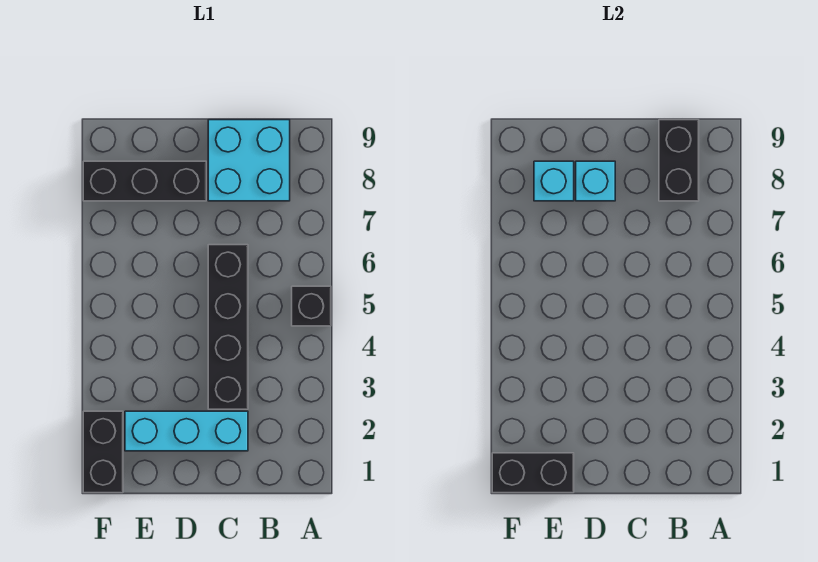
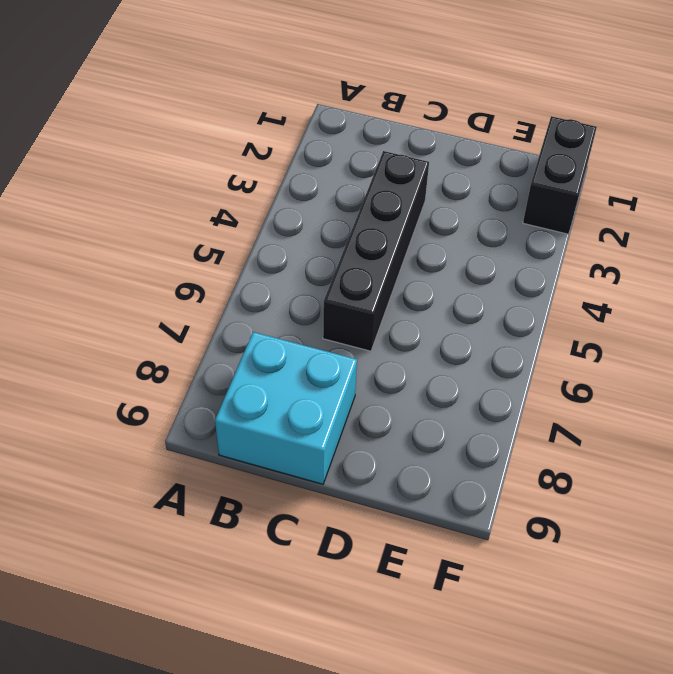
none -> black brick A5 level 1
none -> cyan brick C2:E2 level 1

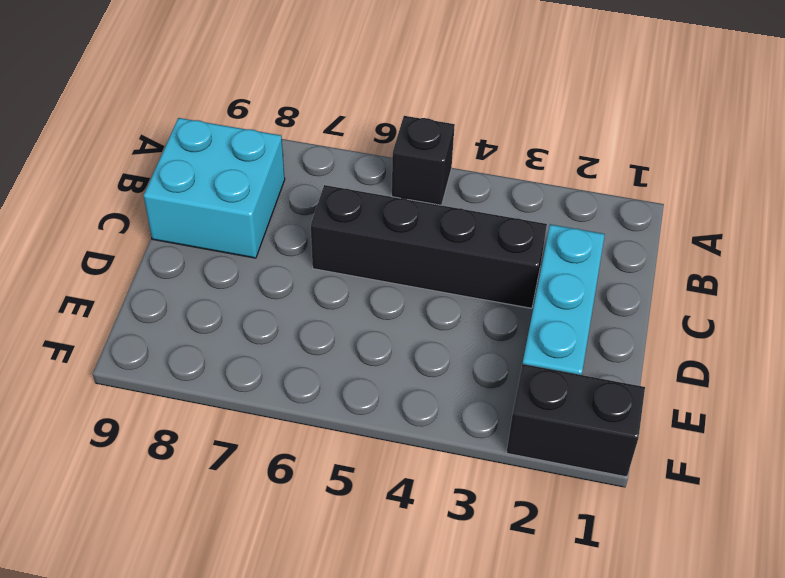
none -> black brick D8:F8 level 1
none -> black brick B8:B9 level 2

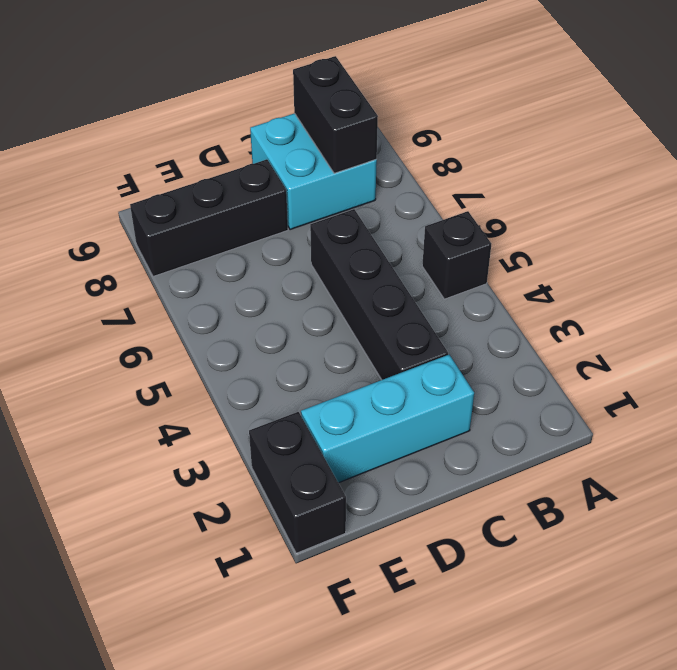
none -> cyan brick D8 level 2
none -> black brick E1:F1 level 2

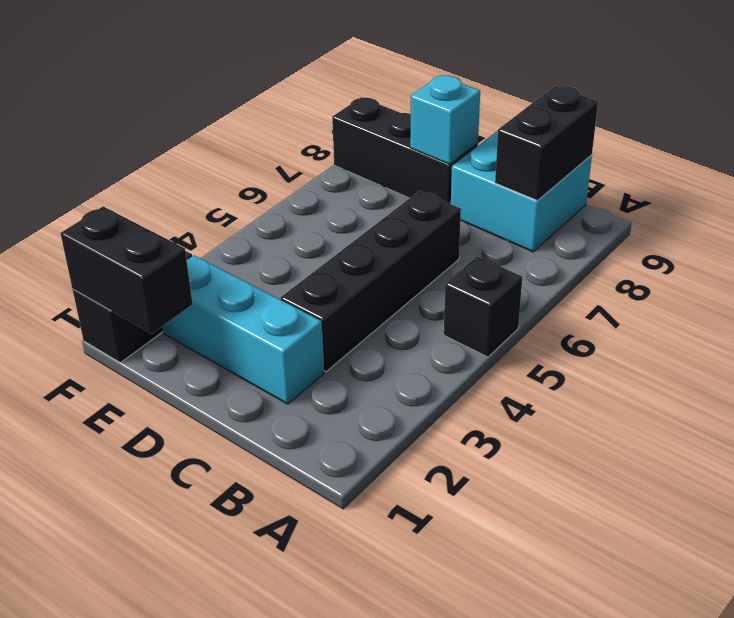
none -> cyan brick E8 level 2

